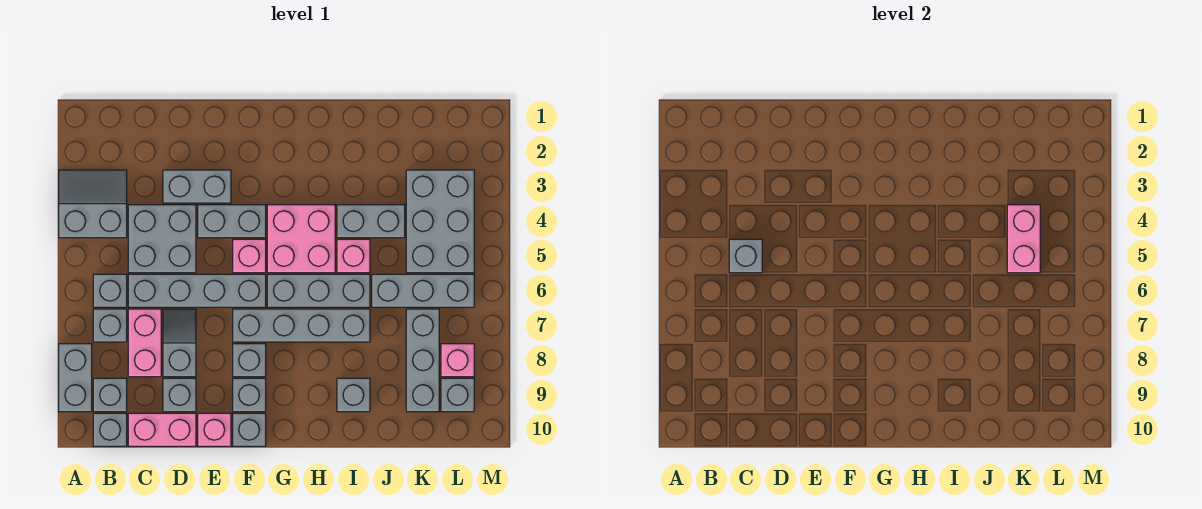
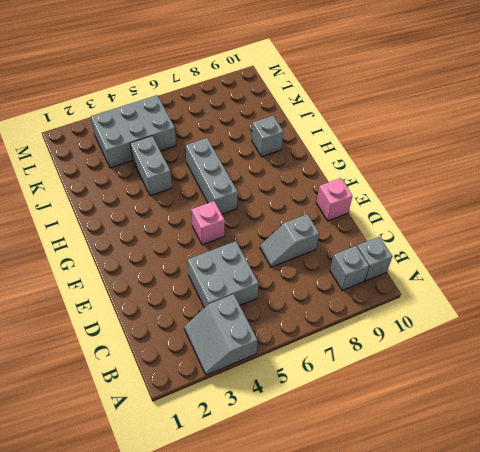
none -> grey brick A8:A9 level 1
none -> grey brick B6 level 1
none -> grey brick B7 level 1
none -> grey brick C6:F6 level 1

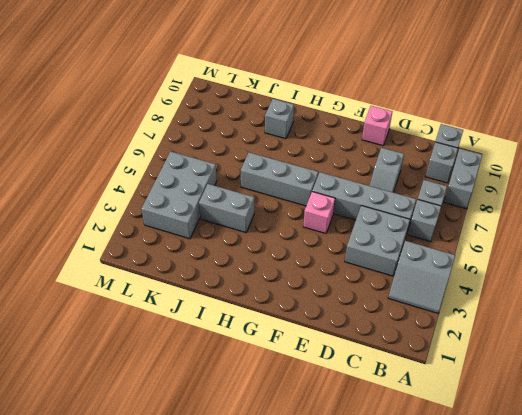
none -> pink brick C7:C8 level 1
none -> pink brick C10:D10 level 1
none -> grey brick D3:E3 level 1
none -> grey brick D9 level 1

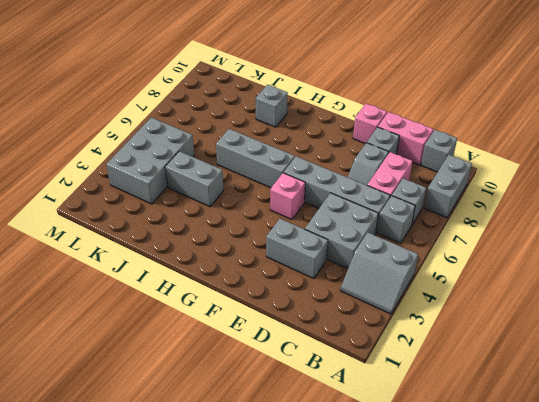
none -> grey brick B9 level 1
none -> grey brick E4:F4 level 1
none -> grey brick F7:I7 level 1
none -> grey brick F8 level 1

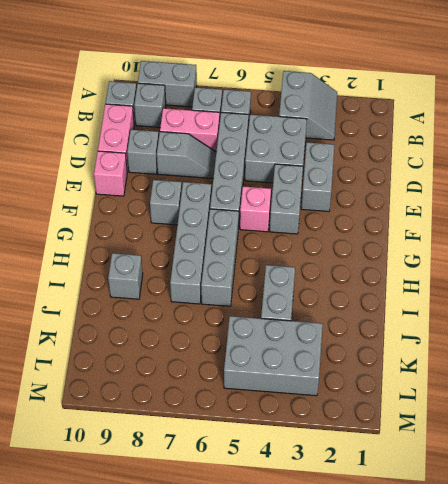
none -> grey brick F9 level 1
none -> grey brick F10 level 1
none -> pink brick G4:H5 level 1
none -> pink brick I5 level 1

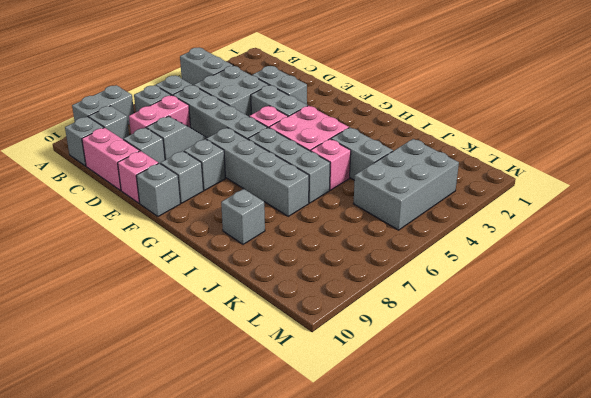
none -> grey brick J6:L6 level 1
none -> grey brick K7:K9 level 1
none -> pink brick L8 level 1
none -> grey brick L9 level 1

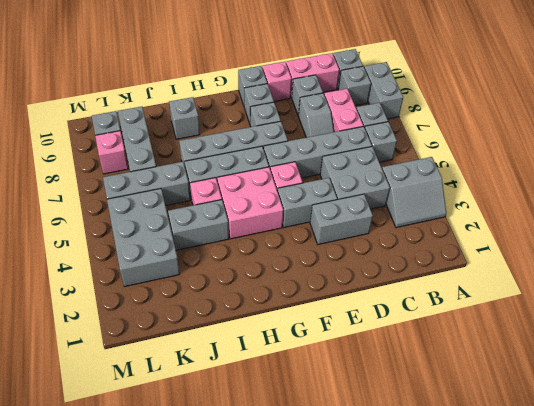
none -> grey brick C5 level 2
none -> pink brick K4:K5 level 2

